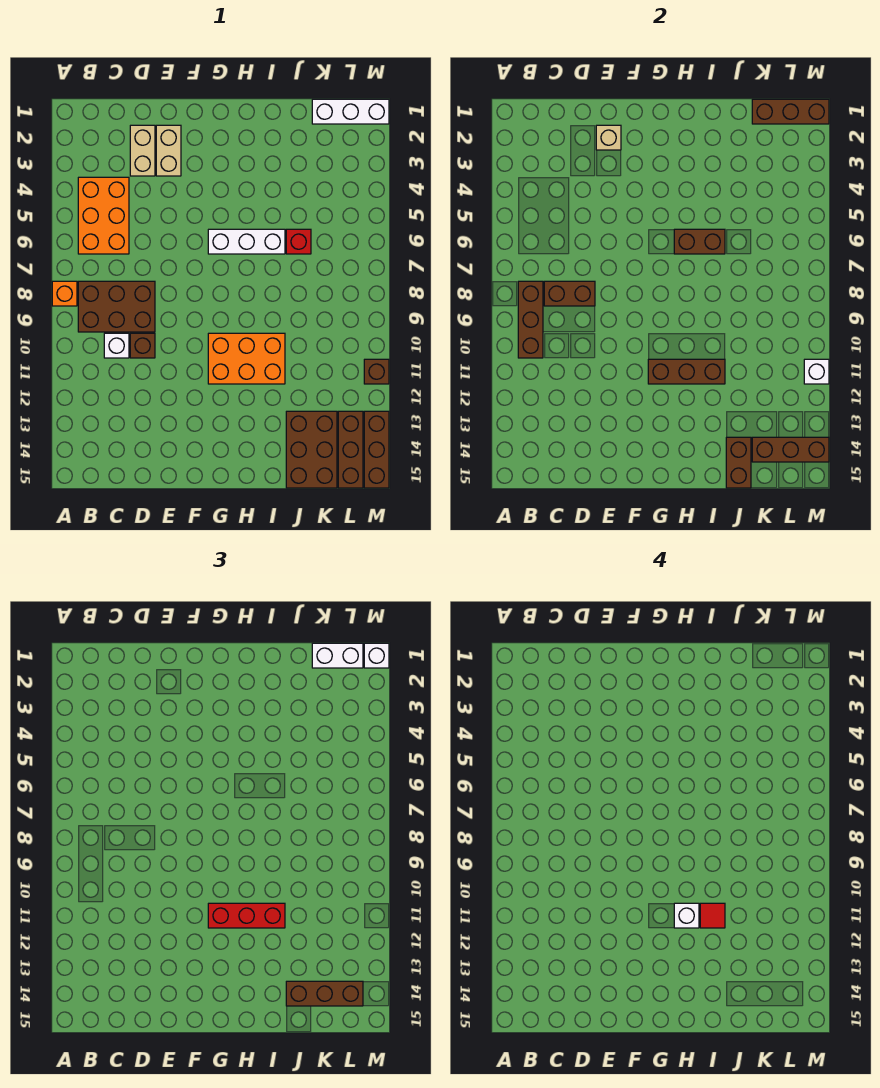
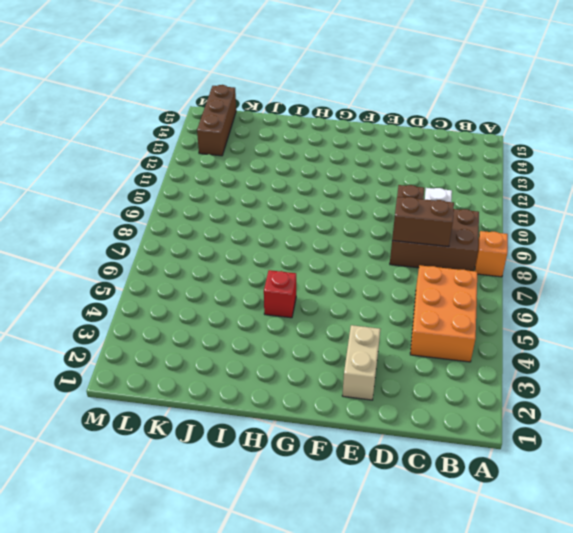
red brick H5 level 1 -> red brick J6 level 1
none -> tan brick D2:D3 level 1
none -> white brick G6:I6 level 1
none -> orange brick G10:I11 level 1
none -> brown brick J13:K15 level 1

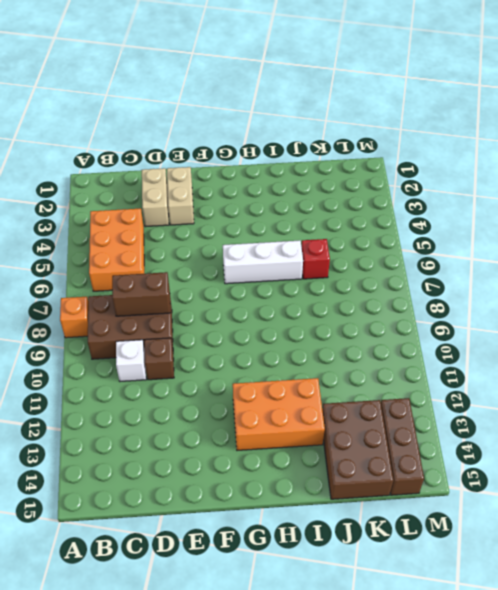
orange brick G12:I13 level 1 -> orange brick G10:I11 level 1
none -> white brick K1:M1 level 1
none -> brown brick M11 level 1
none -> brown brick M13:M15 level 1
none -> brown brick B8:B10 level 2

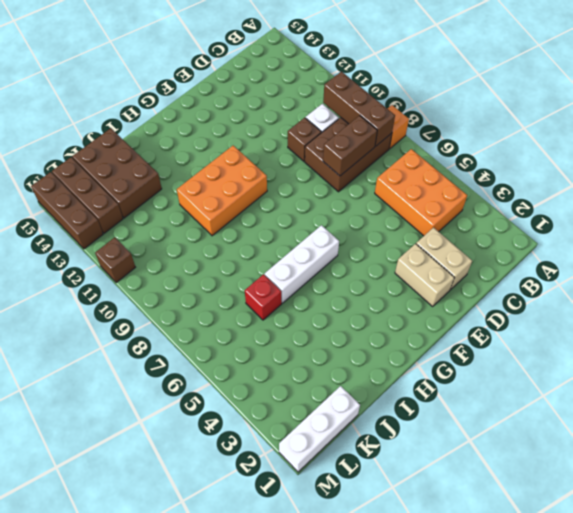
none -> tan brick E2 level 2
none -> brown brick G11:I11 level 2
none -> brown brick H6:I6 level 2
none -> brown brick J14:J15 level 2

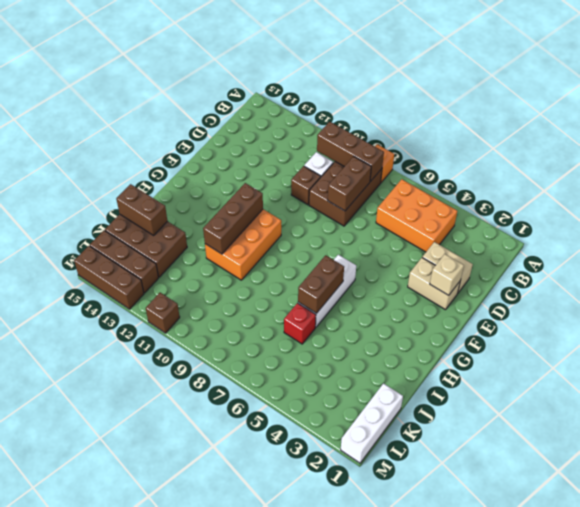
none -> brown brick K1:M1 level 2
none -> brown brick K14:M14 level 2
none -> white brick M11 level 2
none -> red brick G11:I11 level 3

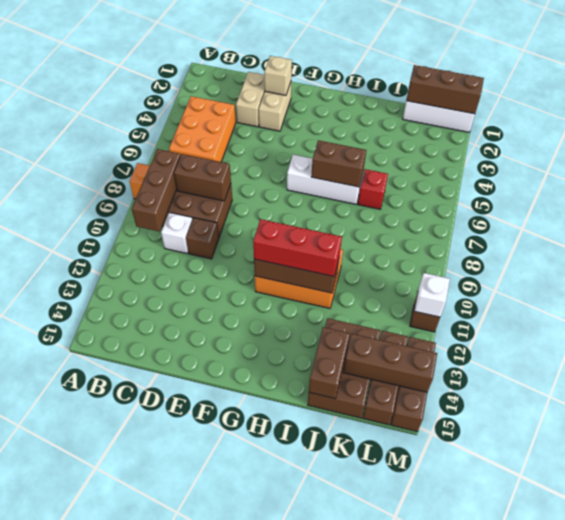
none -> brown brick J14:L14 level 3
none -> white brick K1:L1 level 3
none -> white brick M1 level 3
none -> white brick H11 level 4

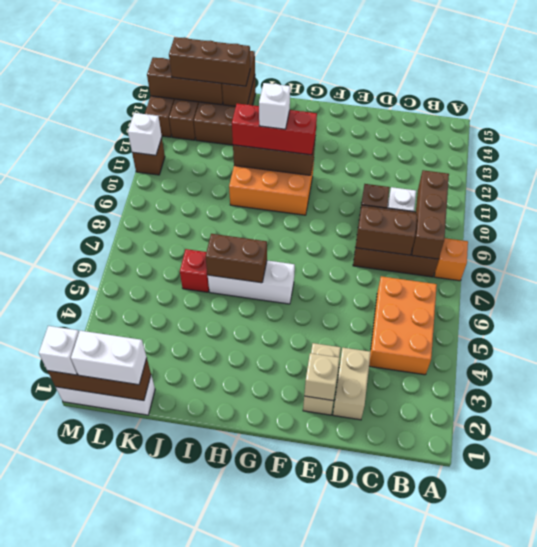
none -> red tile I11 level 4

